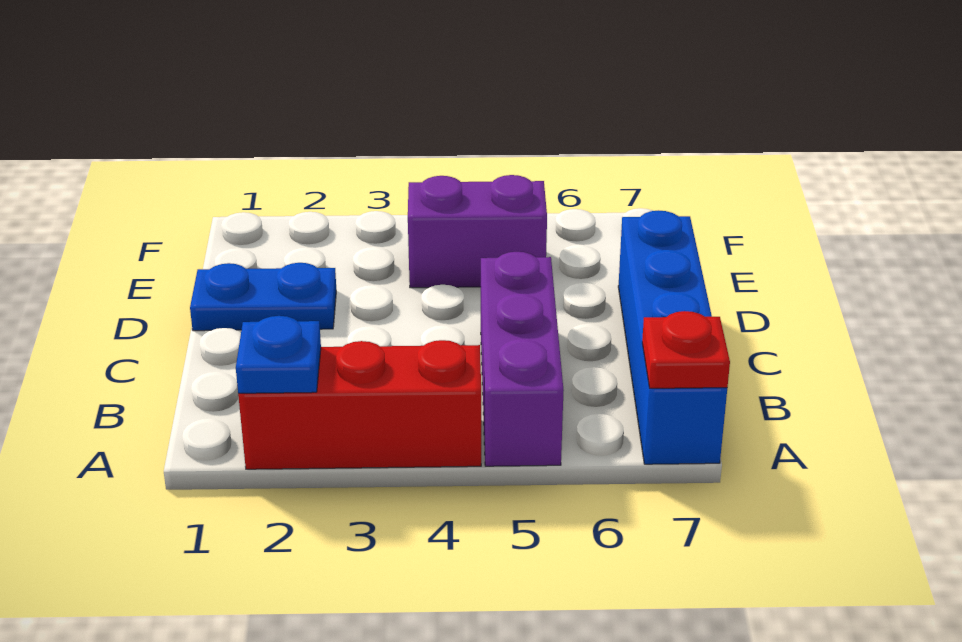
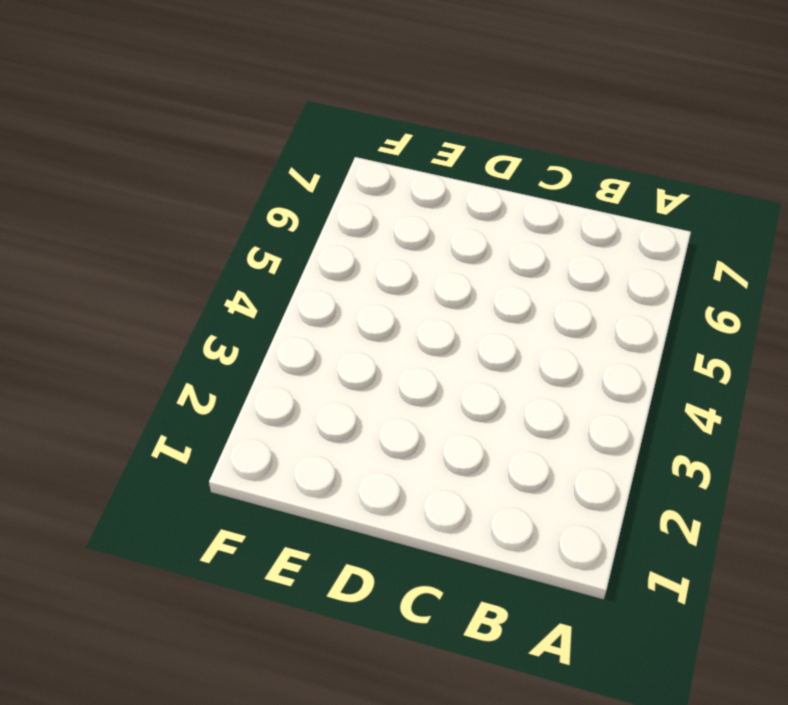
none -> red brick A2:A4 level 1
none -> purple brick A5:C5 level 1

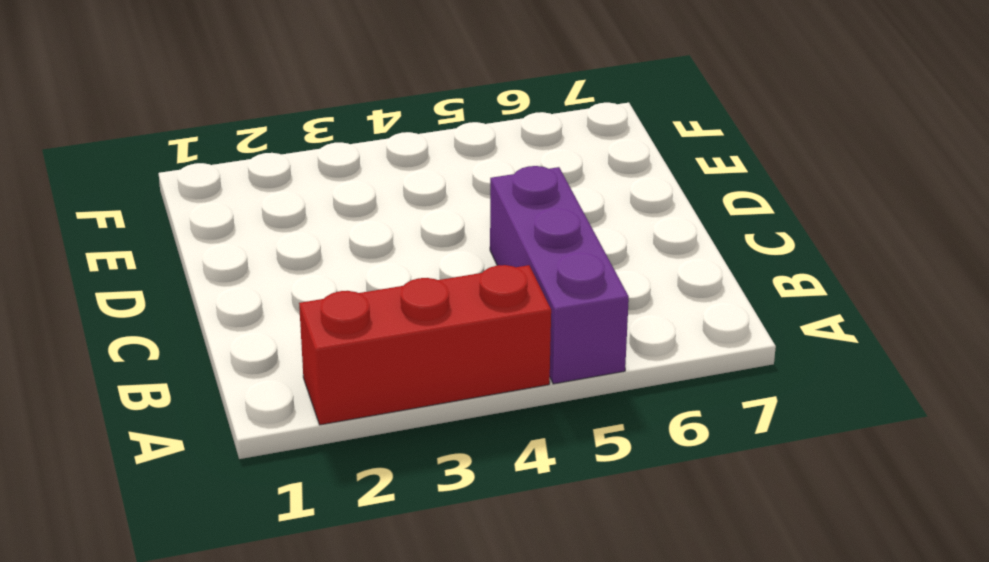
none -> blue brick A7:D7 level 1
none -> blue plate D1:D2 level 1

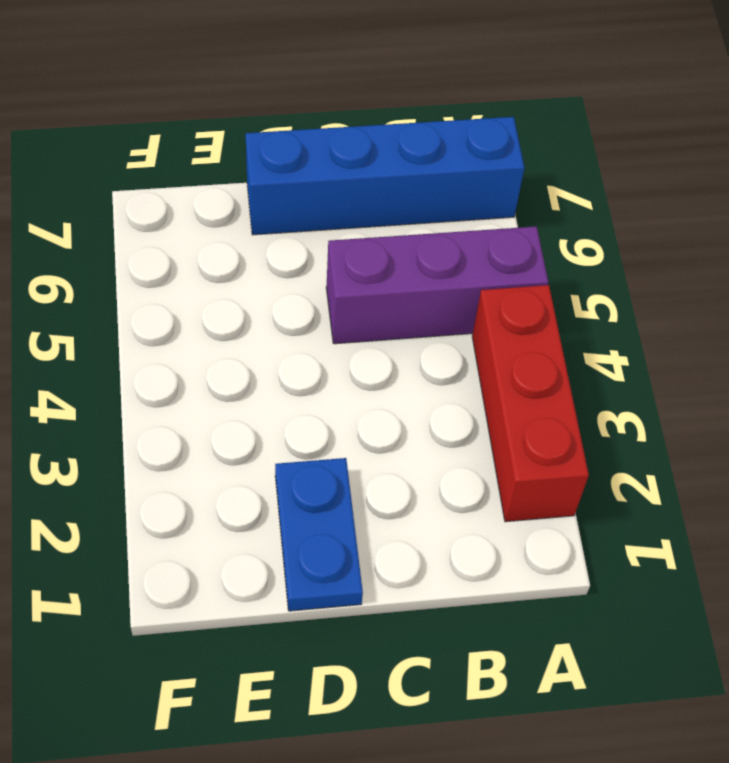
none -> purple brick E4:E5 level 1
none -> blue plate A2 level 2

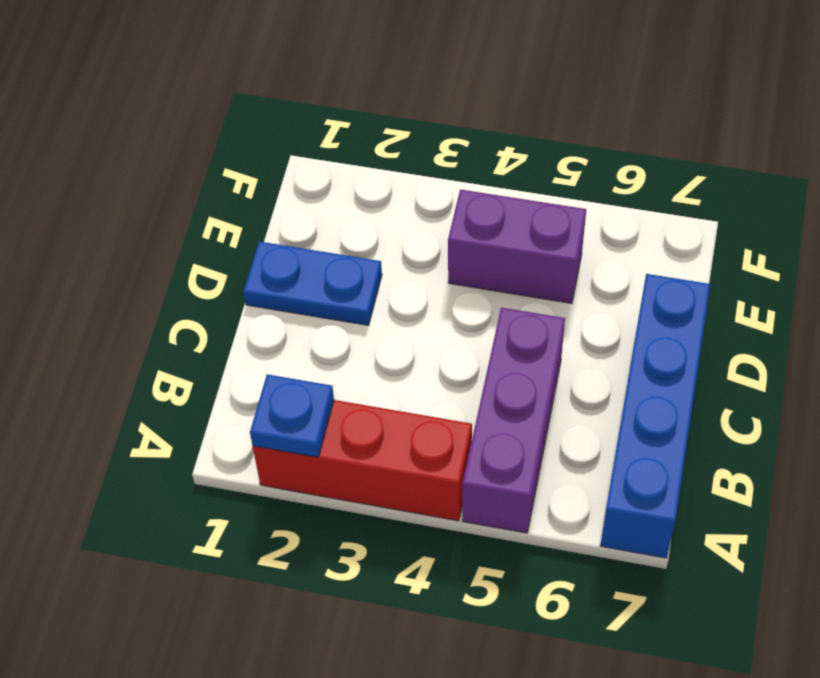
none -> red plate A7 level 2

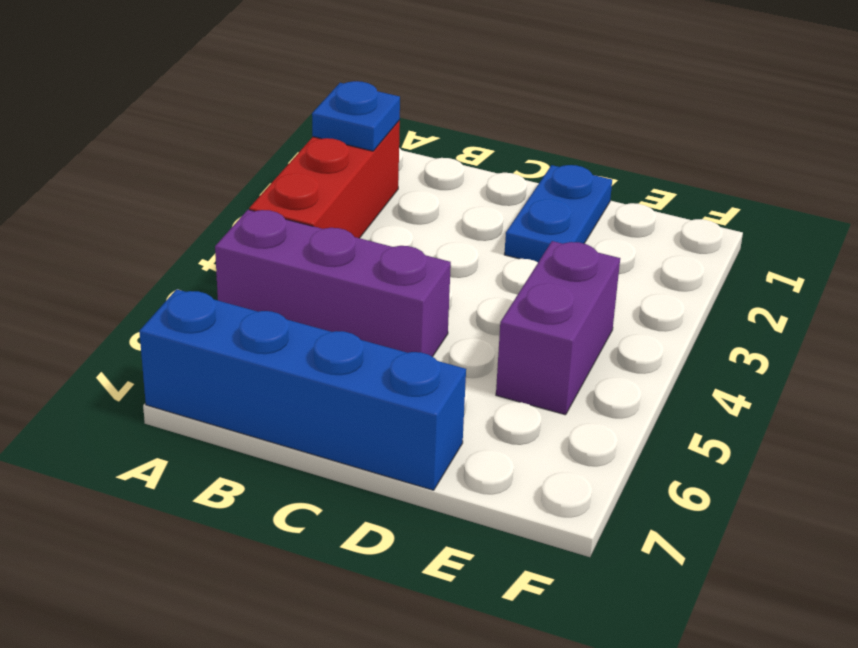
none -> red plate A7 level 2

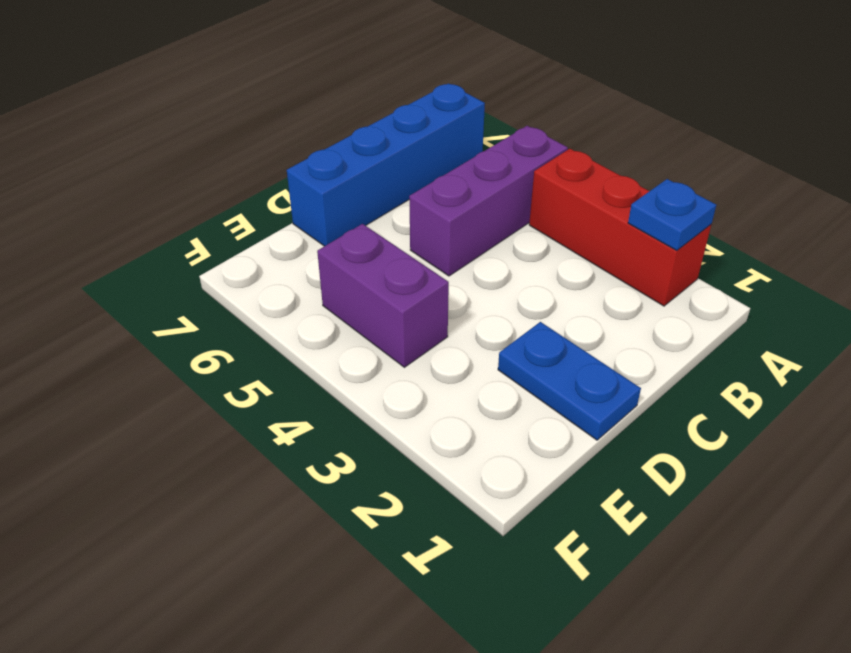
none -> red plate A7 level 2

